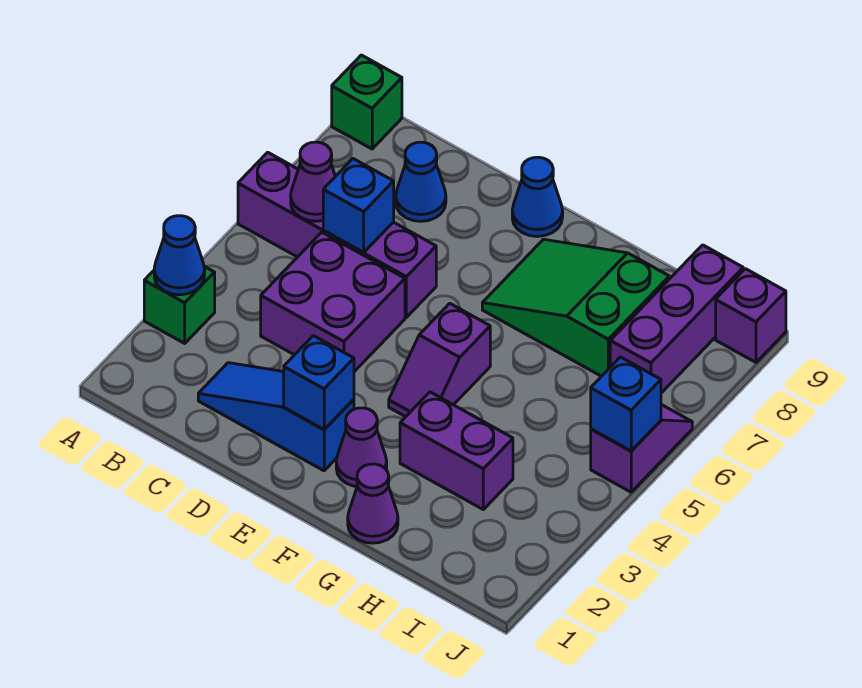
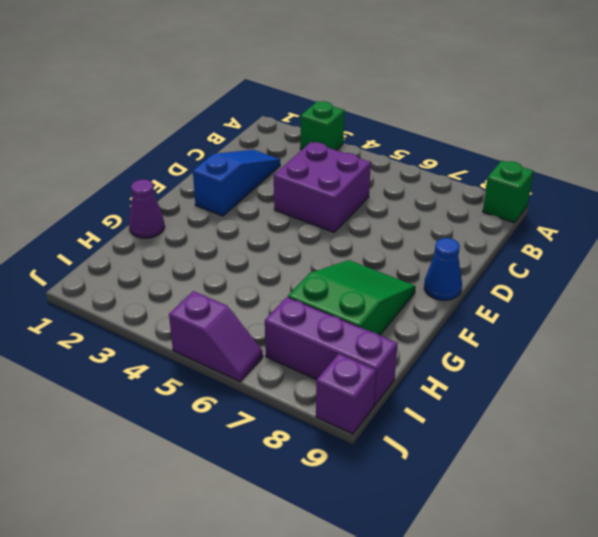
none -> purple brick A6:D6 level 1
none -> blue cone C8 level 1
none -> purple cone F2 level 1

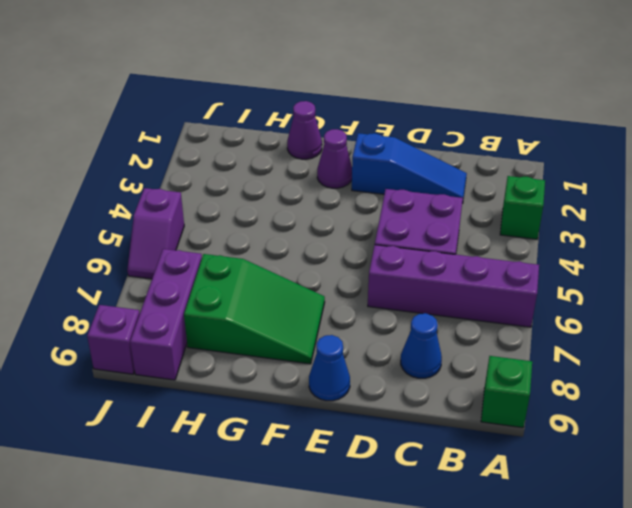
none -> purple slope F4:F5 level 1 top 5
none -> purple brick G3:H3 level 1
none -> blue cone A3 level 2

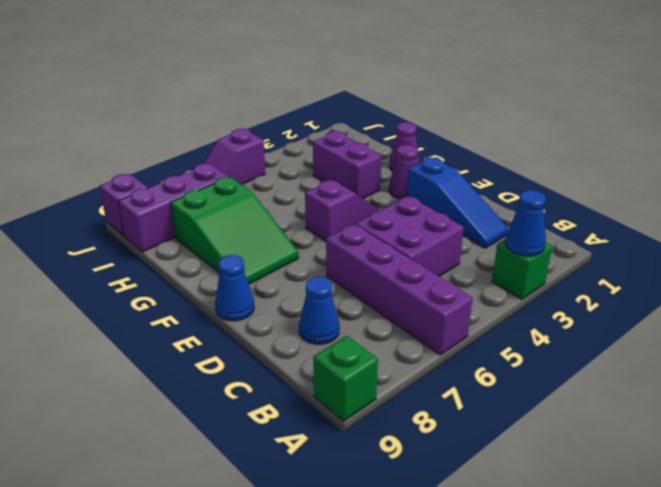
none -> purple cone B6 level 2
none -> blue brick C6 level 2
none -> blue brick E2 level 2

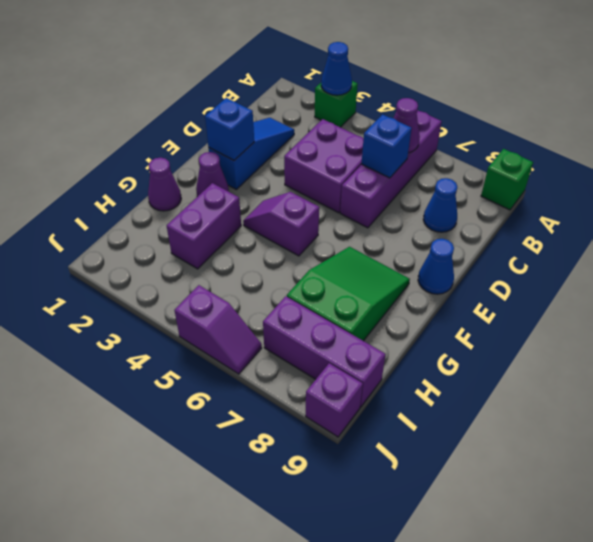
none -> blue brick J5 level 2

